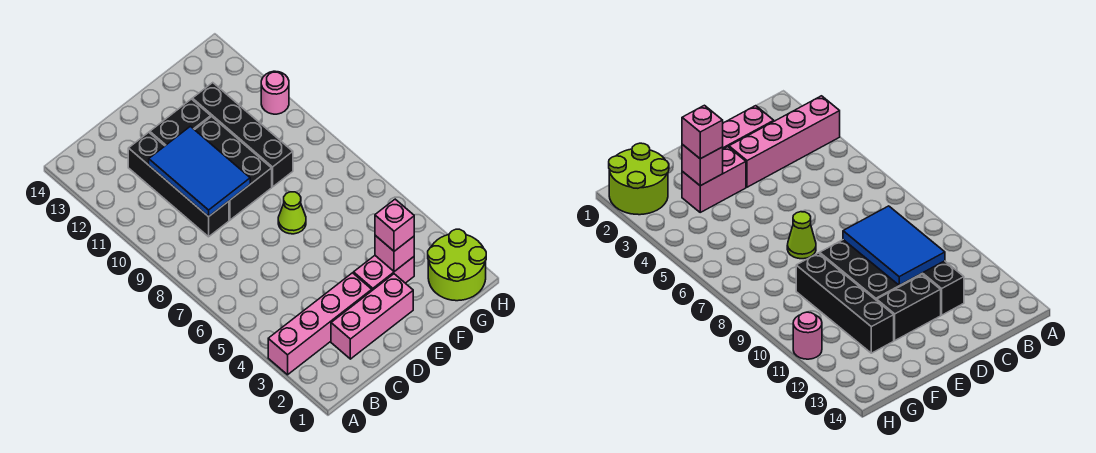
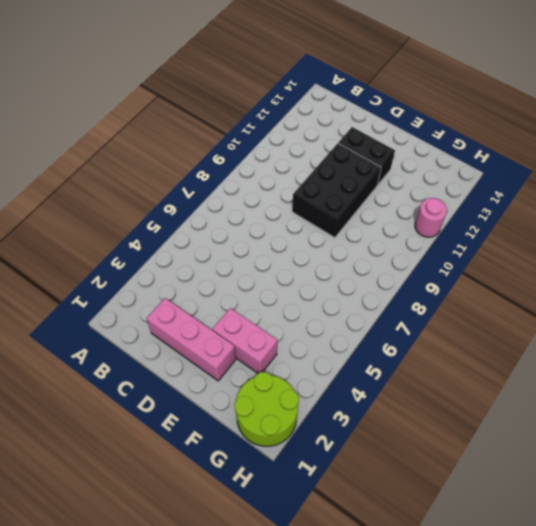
none -> pink brick A3:D3 level 1
none -> black brick C9:C12 level 1
none -> lime cone E7 level 1

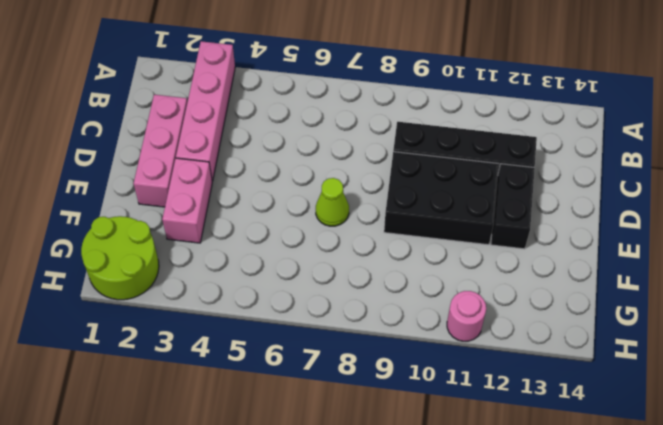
none -> black brick F9:F12 level 1
none -> blue tile C9:D11 level 2
none -> pink brick F3 level 2

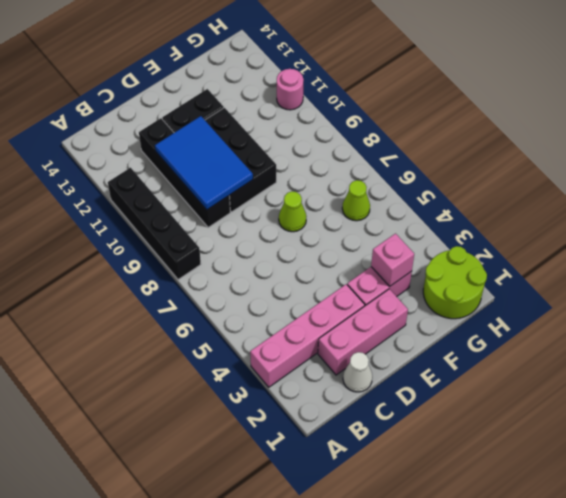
black brick A8:A11 level 1 -> black brick F9:F12 level 1
white cone C1 level 1 -> none
lime cone G6 level 1 -> none
none -> pink brick F3 level 3

